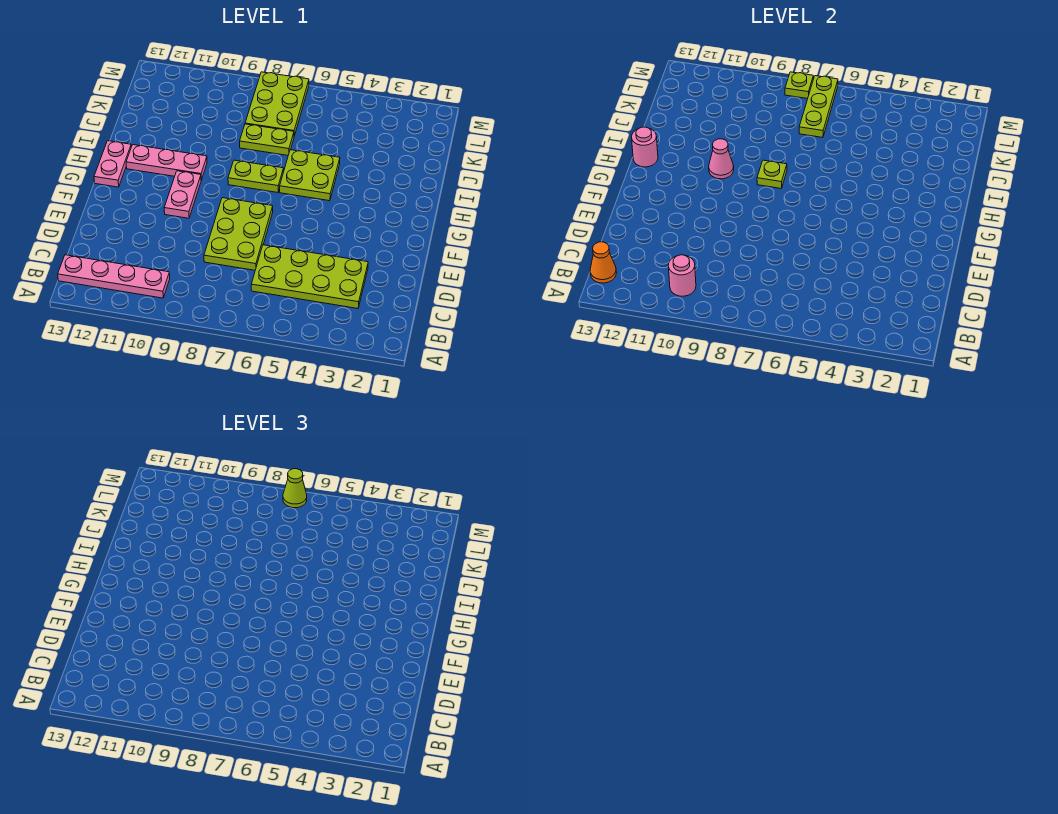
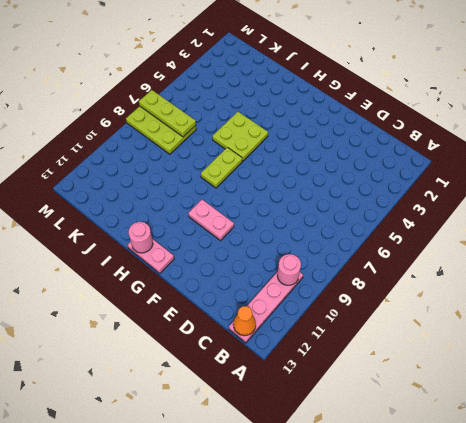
none -> lime plate C3:D6 level 1
none -> lime plate D7:F8 level 1
none -> pink plate H10:H12 level 1

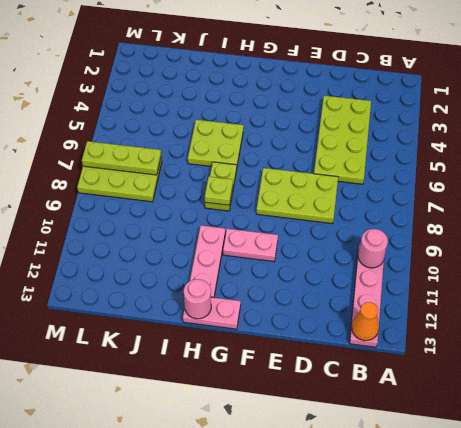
none -> lime plate J7:J8 level 1
none -> pink cone H10 level 2
none -> lime plate M8 level 2

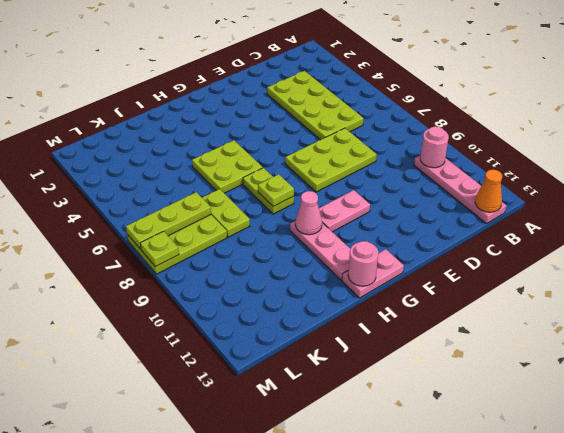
none -> lime cone M7 level 3

